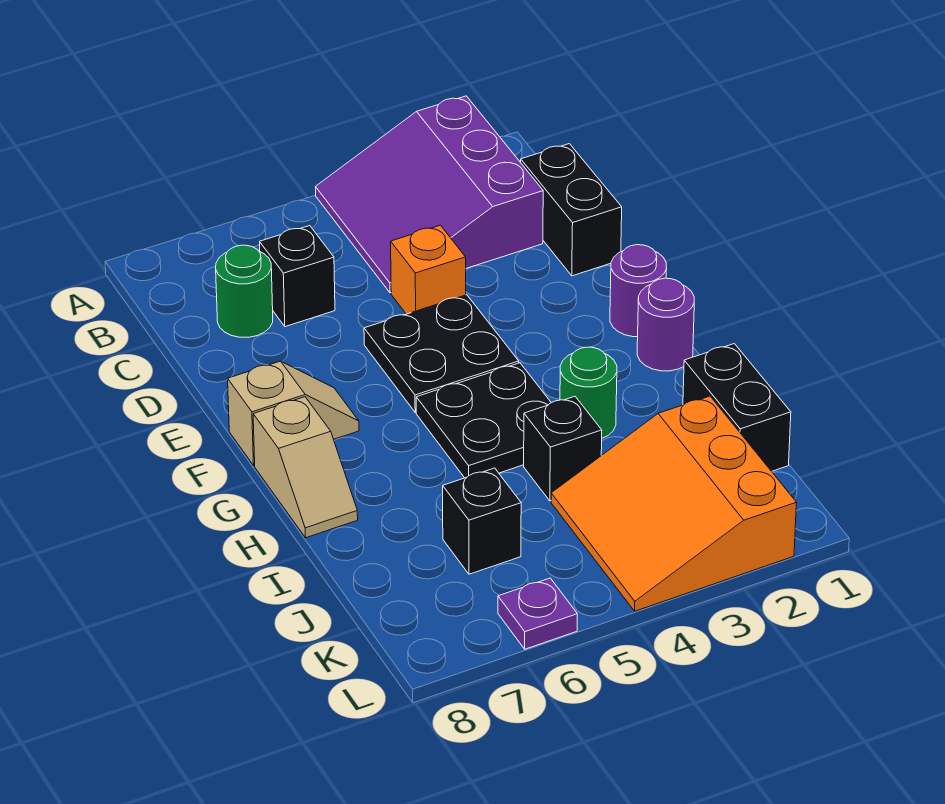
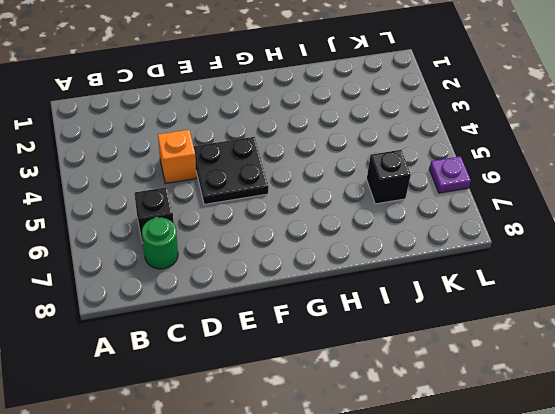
none -> purple slope A2:C4 level 1 top 2
none -> black brick C1:D1 level 1
none -> purple round brick F1 level 1

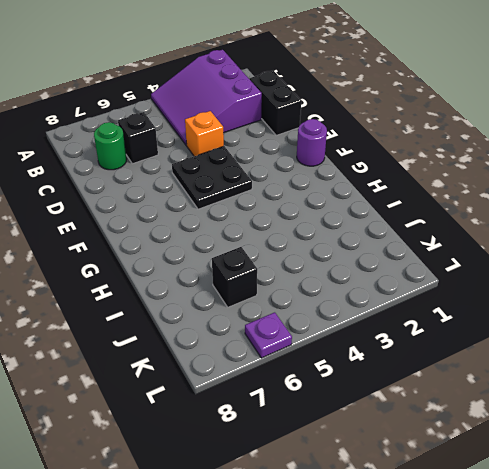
none -> tan slope F7:F8 level 1 top 8
none -> purple round brick G1 level 1
none -> black plate G4:H5 level 1

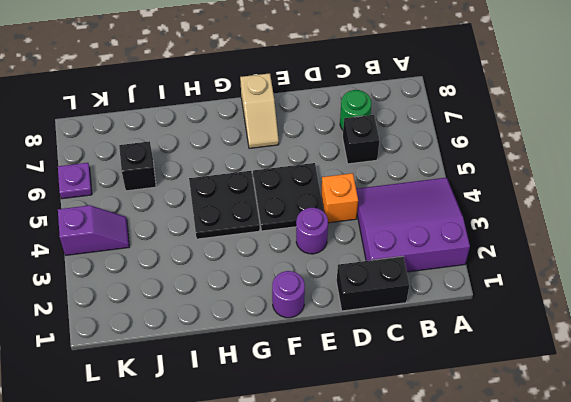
purple round brick E3 level 1 -> purple round brick G1 level 1
purple slope K4:L4 level 1 top L -> orange slope J2:L4 level 1 top 2
none -> tan slope G8:H8 level 1 top G
none -> green round brick H3 level 1
none -> black brick I1:J1 level 1

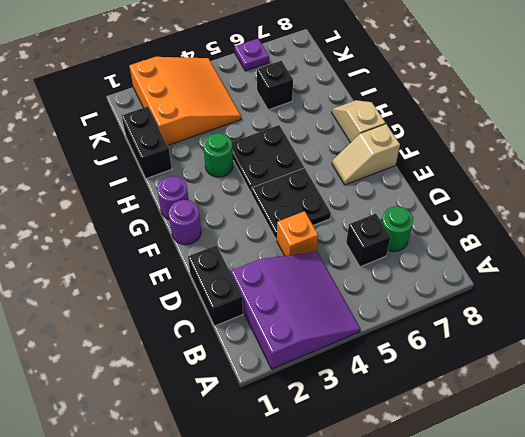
none -> black brick I4 level 1

